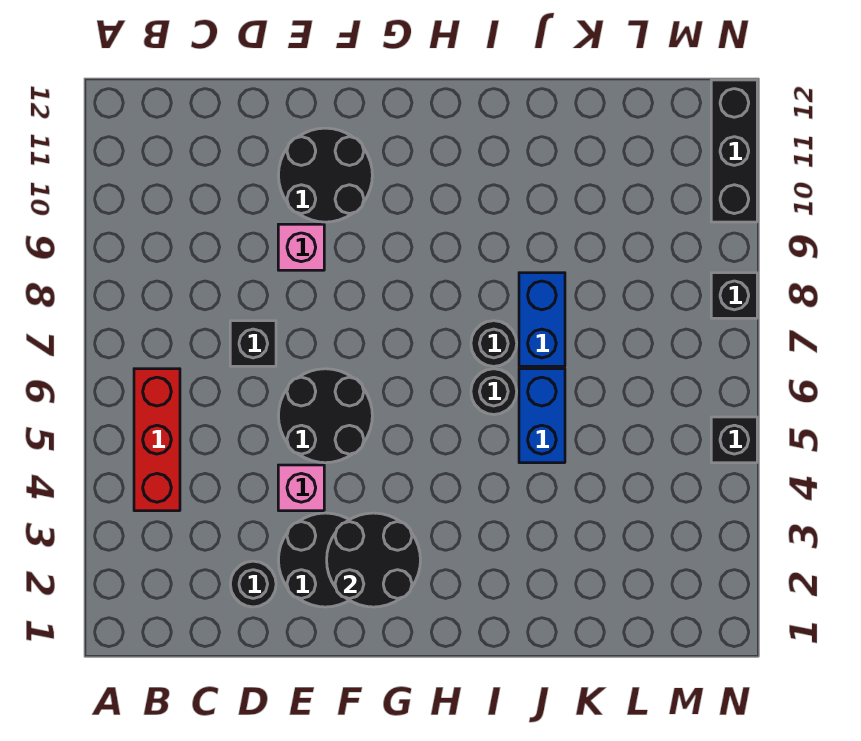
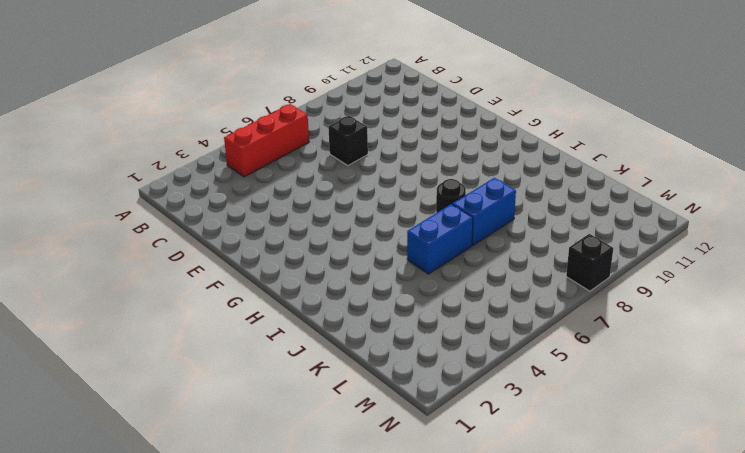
none -> black round brick D2 level 1
none -> black round brick E2:F3 level 1
none -> pink brick E4 level 1

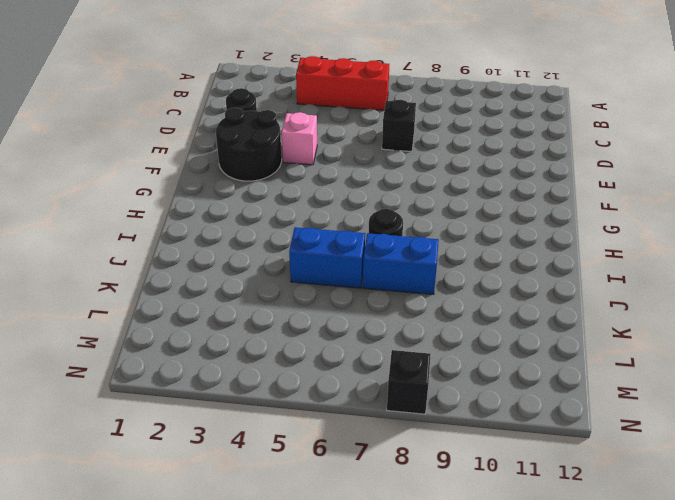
none -> black round brick E5:F6 level 1
none -> pink brick E9 level 1
none -> black round brick E10:F11 level 1

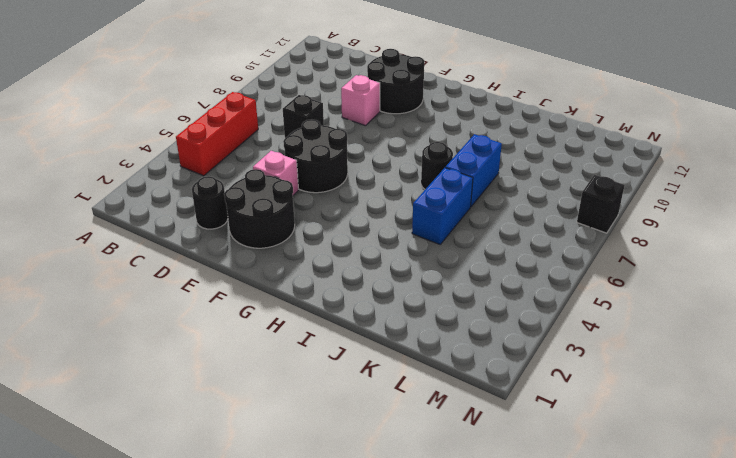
none -> black round brick I6 level 1
none -> black brick N5 level 1
none -> black brick N10:N12 level 1

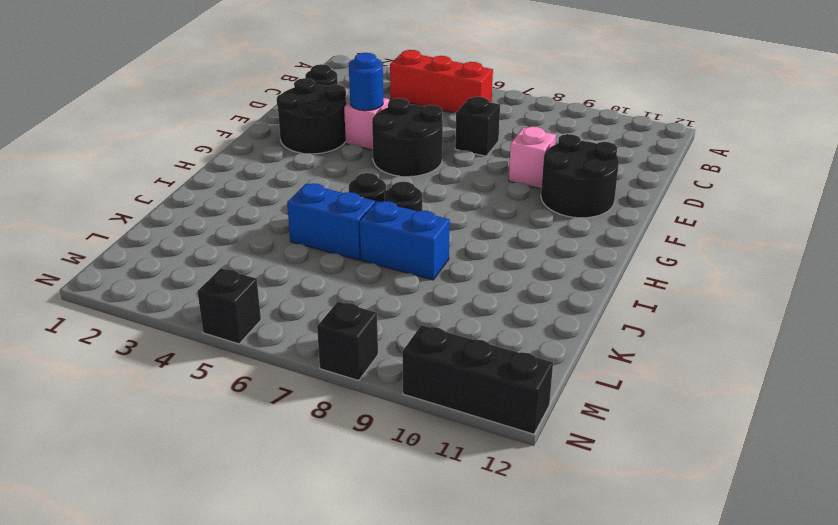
blue round brick E4 level 2 -> none
none -> black round brick F2:G3 level 2

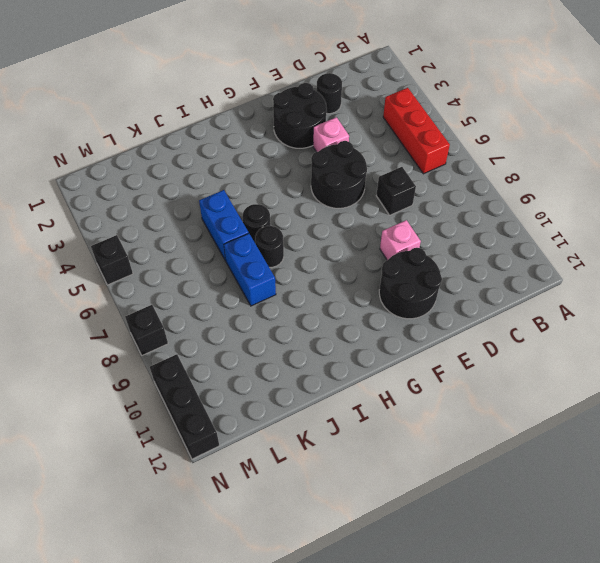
none -> black round brick F2:G3 level 2

